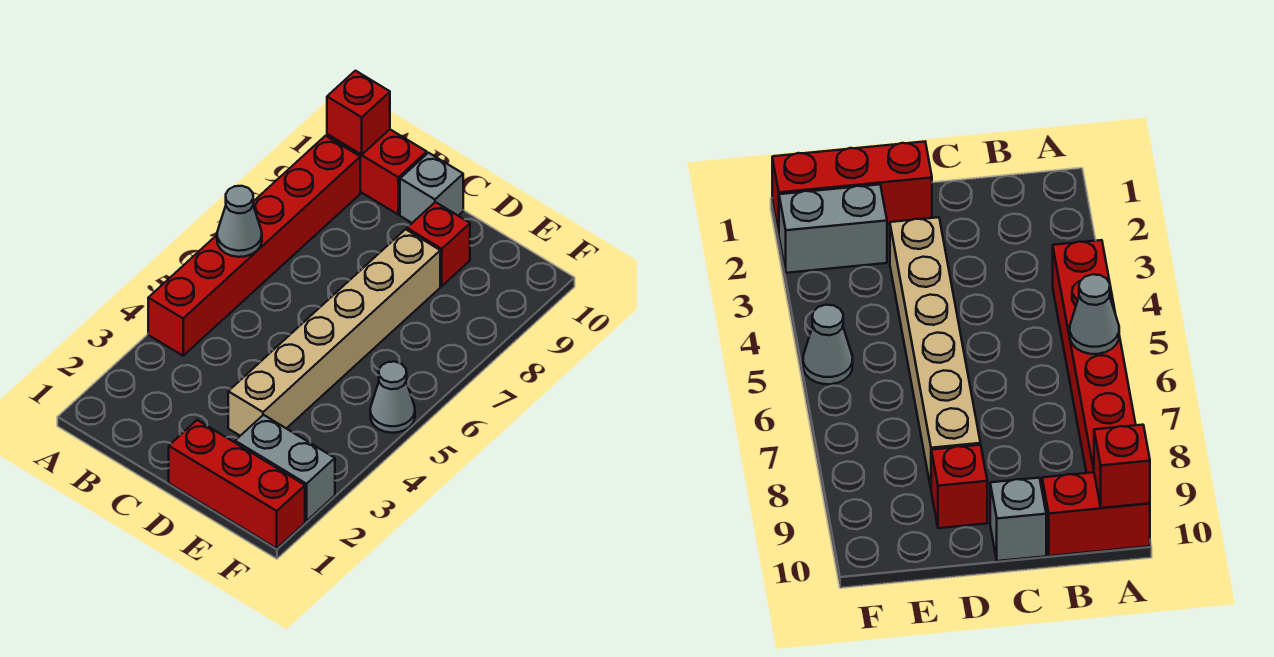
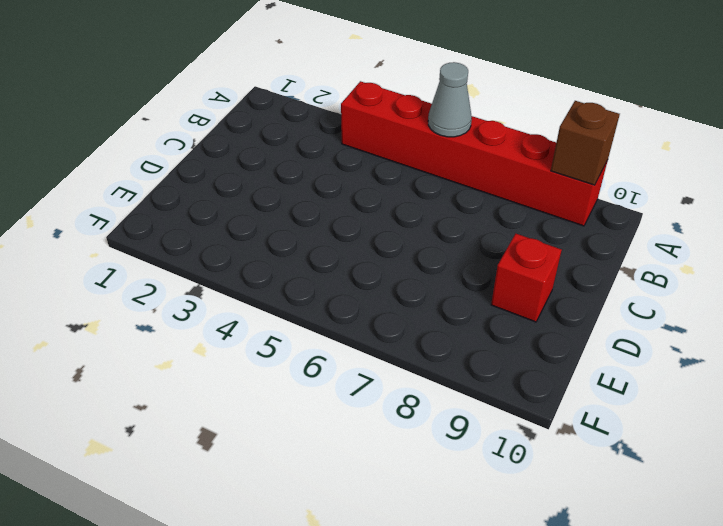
brown brick A9 level 2 -> none
none -> red brick A10:B10 level 1
none -> grey brick C10 level 1

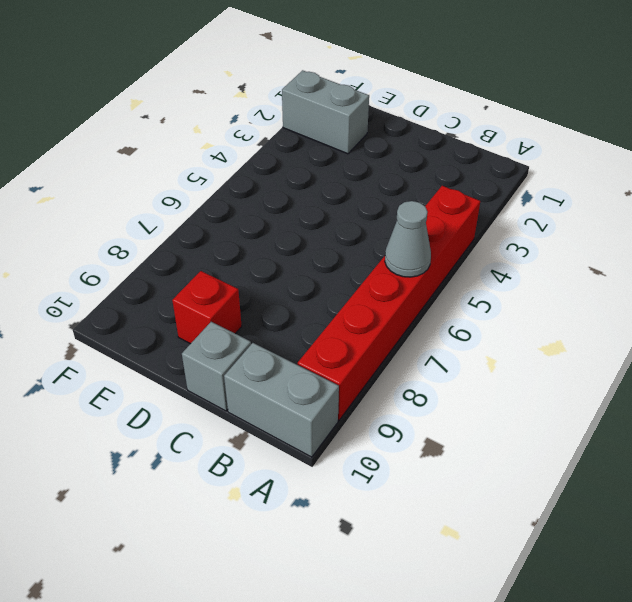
grey brick A10:B10 level 1 -> red brick A10:B10 level 1
none -> red brick D1:F1 level 1
none -> tan brick D3:D8 level 1

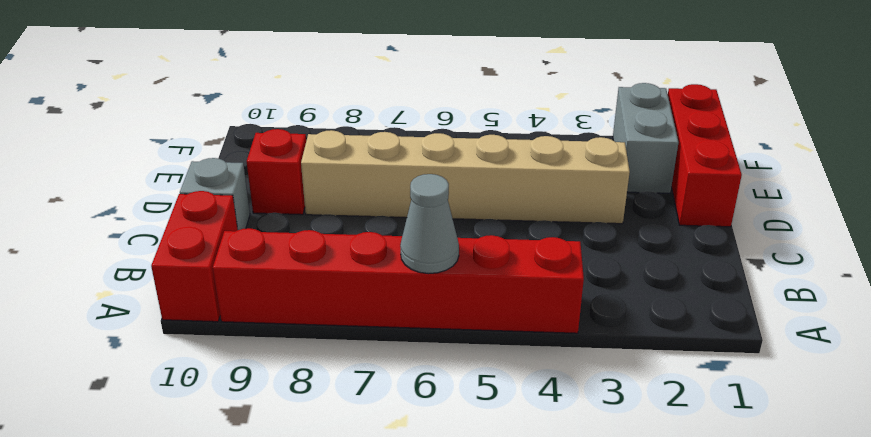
none -> grey cone F5 level 1
none -> red brick A10 level 2

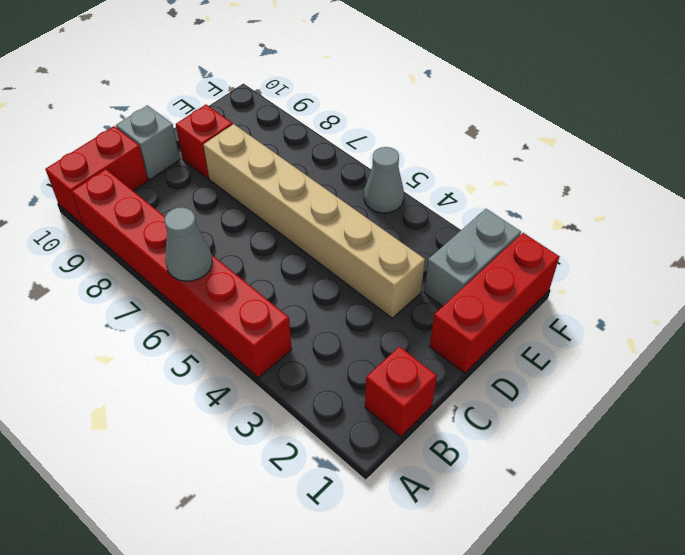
red brick B1 level 1 -> red brick A10 level 2

